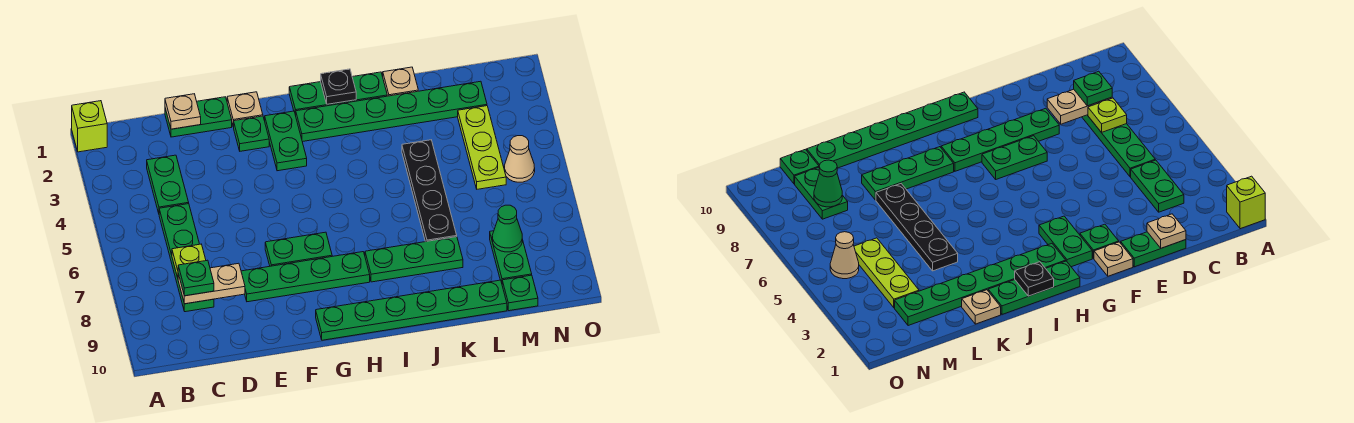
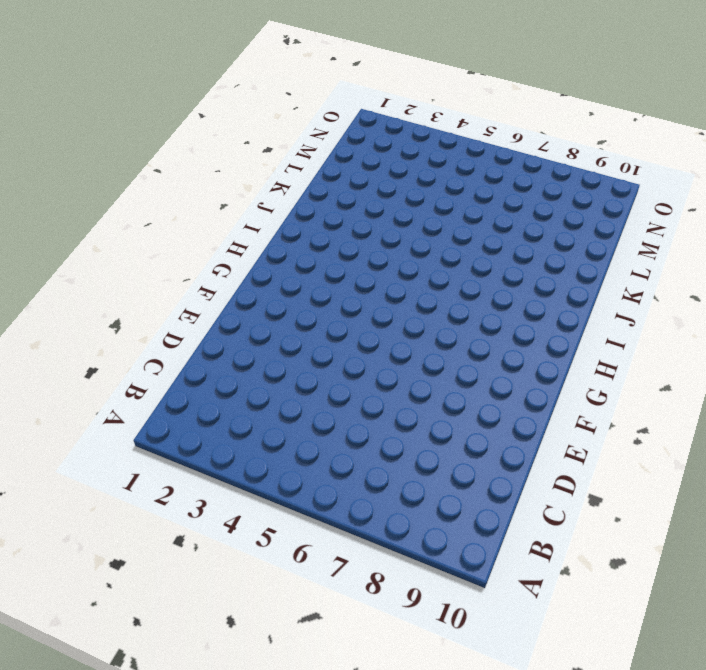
none -> lime brick A1 level 1
none -> green plate C3:C4 level 1
none -> green plate C5:C8 level 1

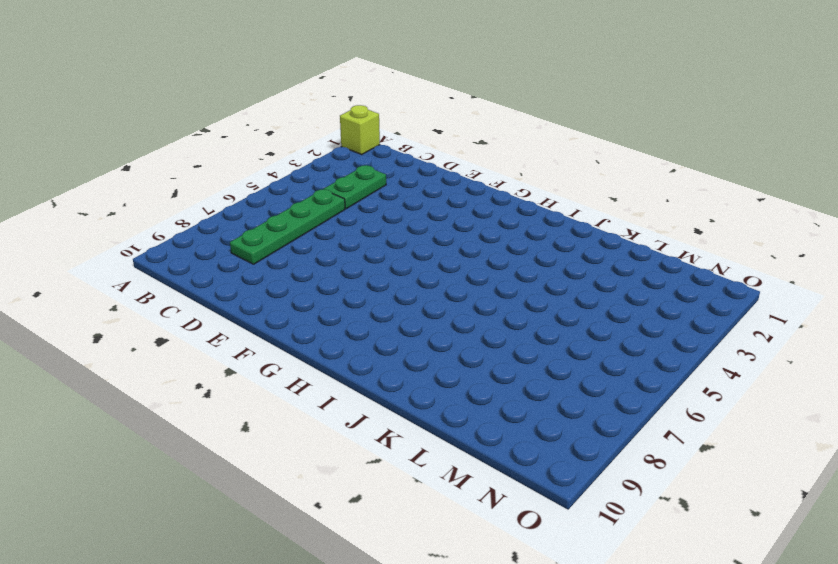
none -> green plate D1:E1 level 1
none -> green plate E8:H8 level 1
none -> tan plate F1 level 1

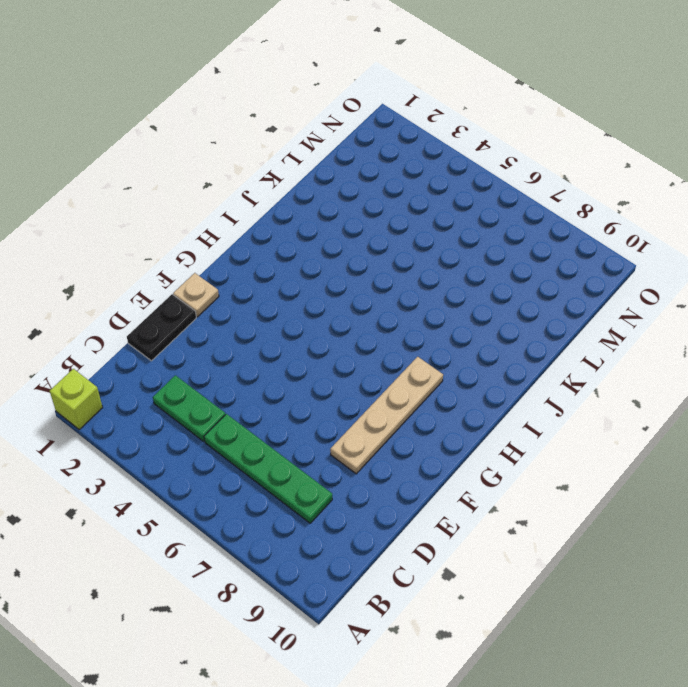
black plate D1:E1 level 1 -> green plate D1:E1 level 1
tan plate E8:H8 level 1 -> green plate E8:H8 level 1
none -> green plate F2 level 1
none -> green plate F7:G7 level 1
none -> green plate G2:G3 level 1

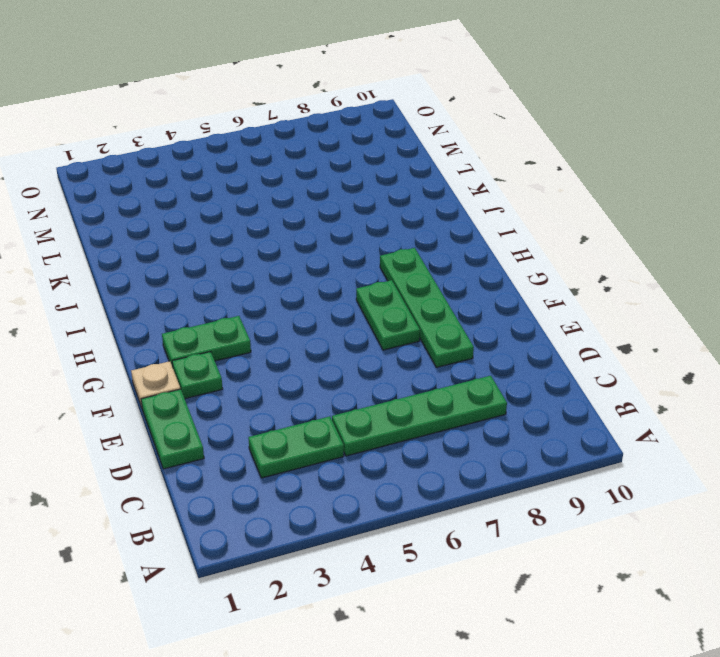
none -> lime brick A1 level 1
none -> green plate G10:L10 level 1
none -> green plate H1:J1 level 1

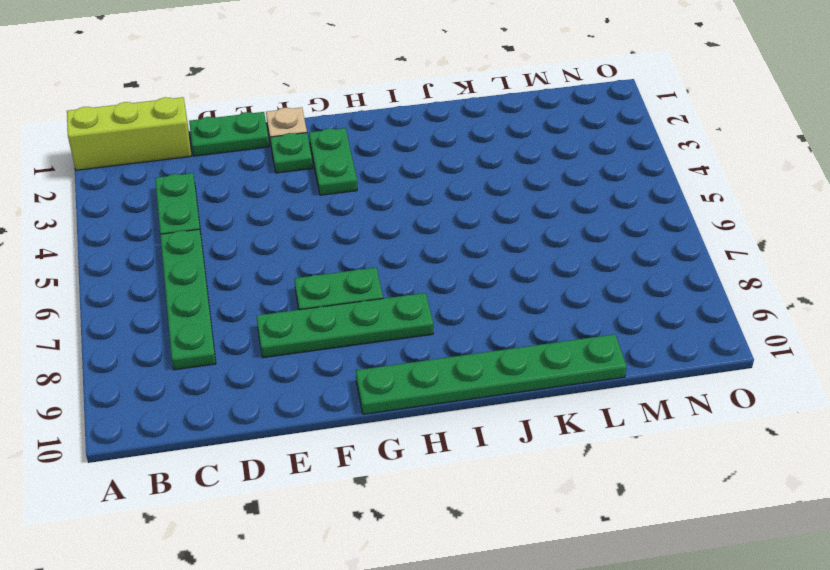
lime brick A1:C1 level 1 -> lime brick A1 level 1
none -> green plate H1:J1 level 1
none -> green plate H2:M2 level 1
none -> green plate I8:K8 level 1

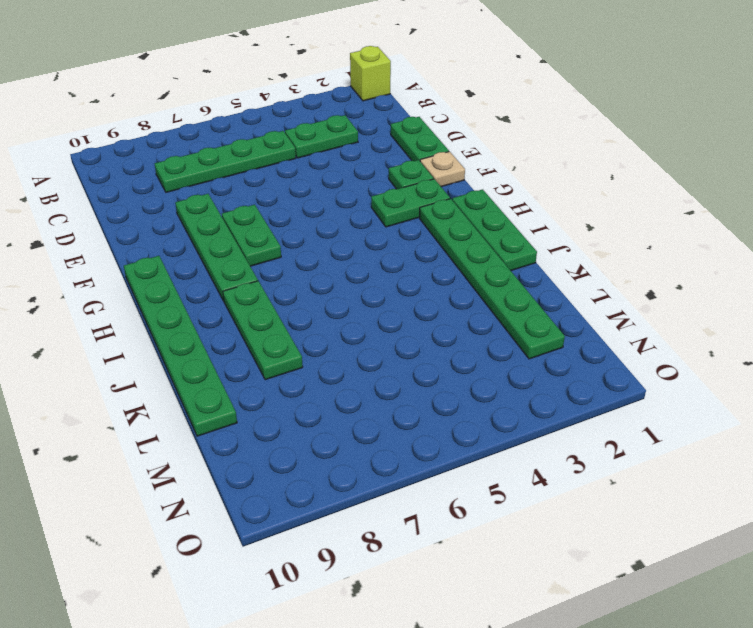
none -> tan plate K1 level 1
none -> black plate K4:K7 level 1
none -> lime plate M3:M5 level 1

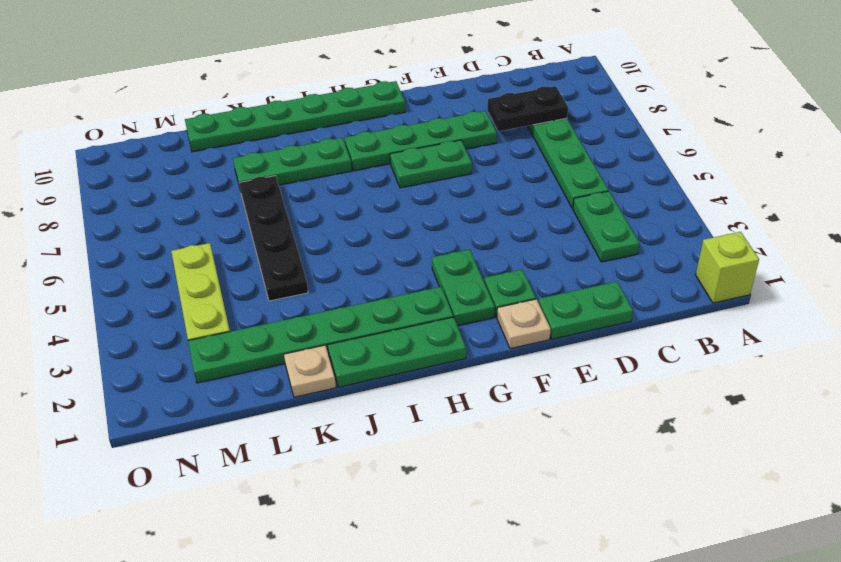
black plate C8:D8 level 2 -> tan plate C8:D8 level 2
none -> green plate M8:M9 level 1
none -> green plate M10 level 1
none -> tan cone N5 level 1

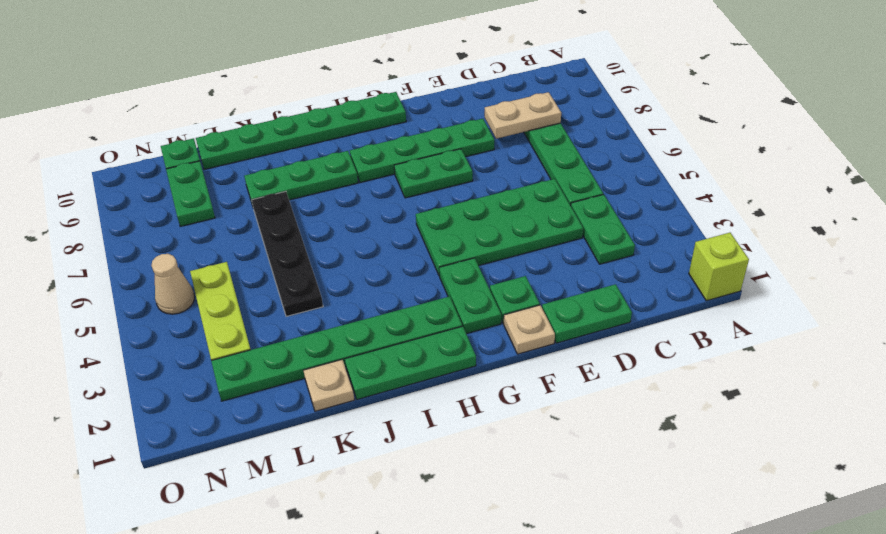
green plate D4:G5 level 1 -> none
none -> lime plate C7 level 2
none -> tan plate D1 level 2
none -> black plate I1 level 2

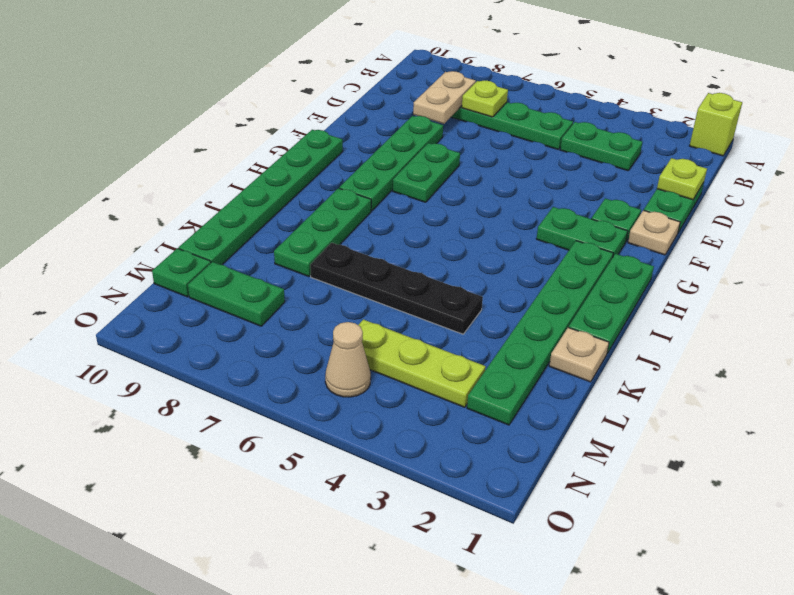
lime plate D1 level 2 -> tan plate D1 level 2
none -> black plate I1 level 2
none -> green cone M8 level 2
none -> green plate C8 level 3

